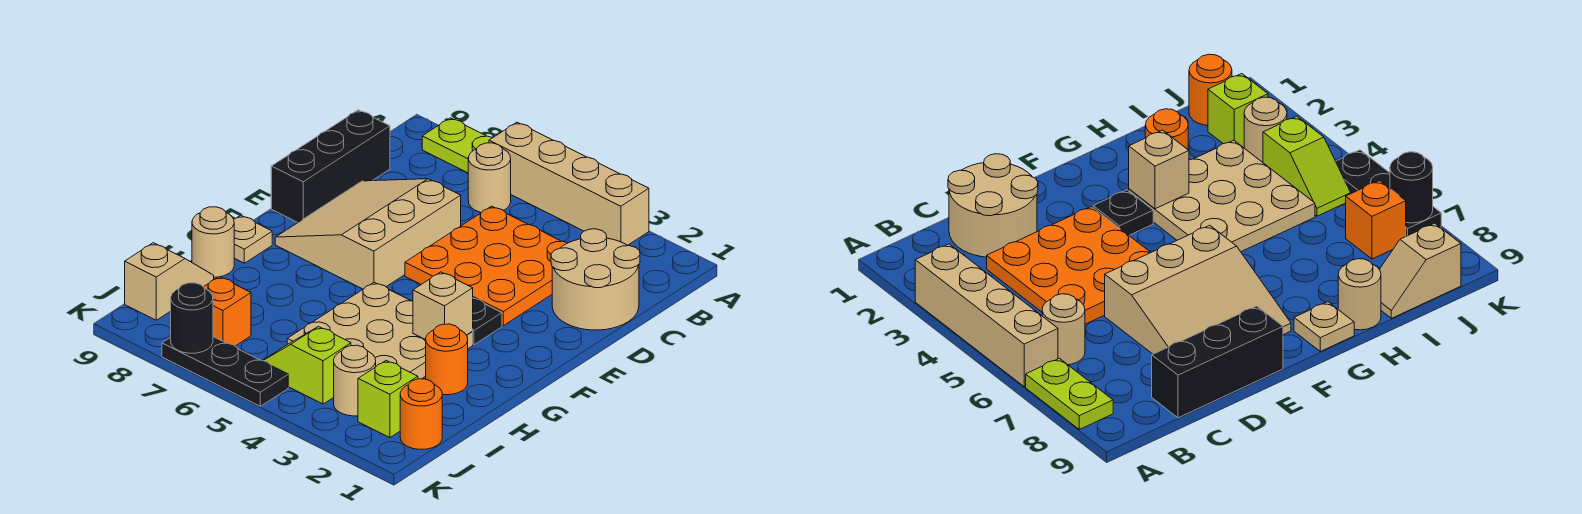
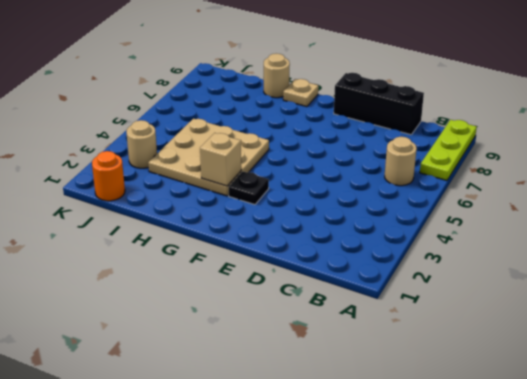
lime plate A7:A9 level 1 -> lime plate A7:A8 level 1
none -> tan brick A3:A6 level 1
none -> tan round brick C1:D2 level 1
none -> orange plate C3:E5 level 1

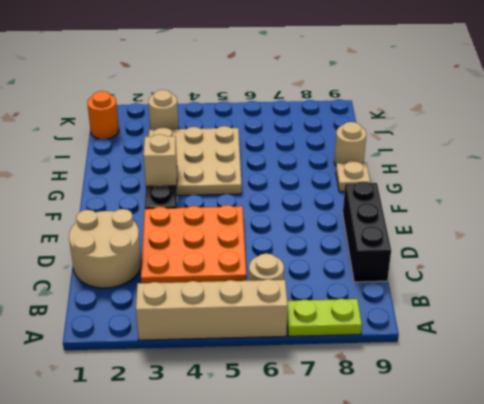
none -> tan slope D6:F8 level 1 top 6
none -> orange round brick H2 level 1
none -> tan slope I9:J9 level 1 top J

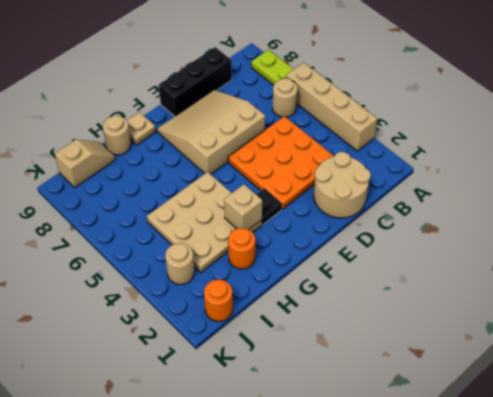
none -> lime brick J2 level 1
none -> lime slope J4:J5 level 1 top 4
none -> orange brick J7 level 1

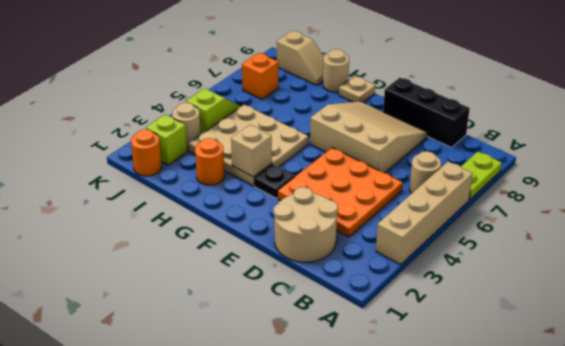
none -> black plate K5:K7 level 1
none -> black round brick K7 level 2

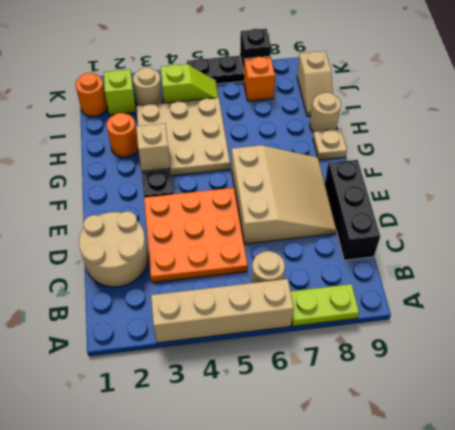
black brick K7 level 2 -> black round brick K7 level 2

